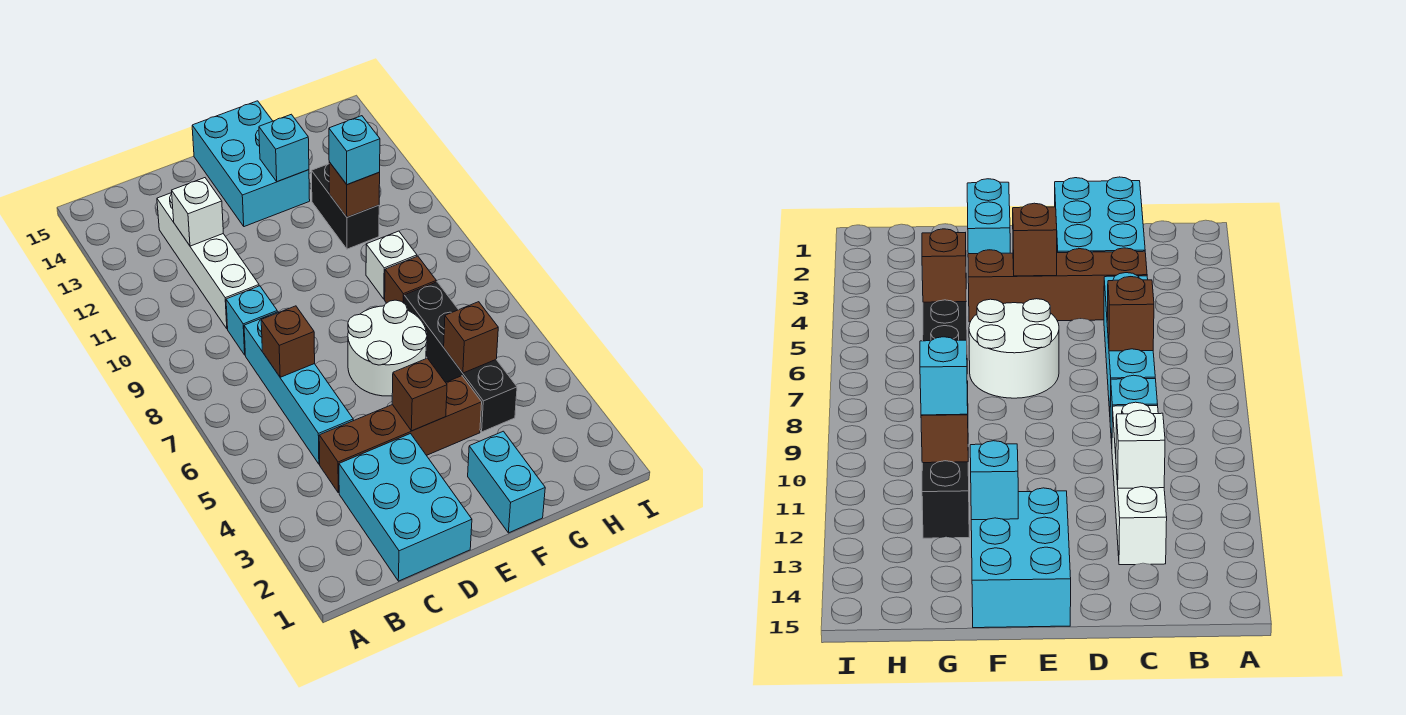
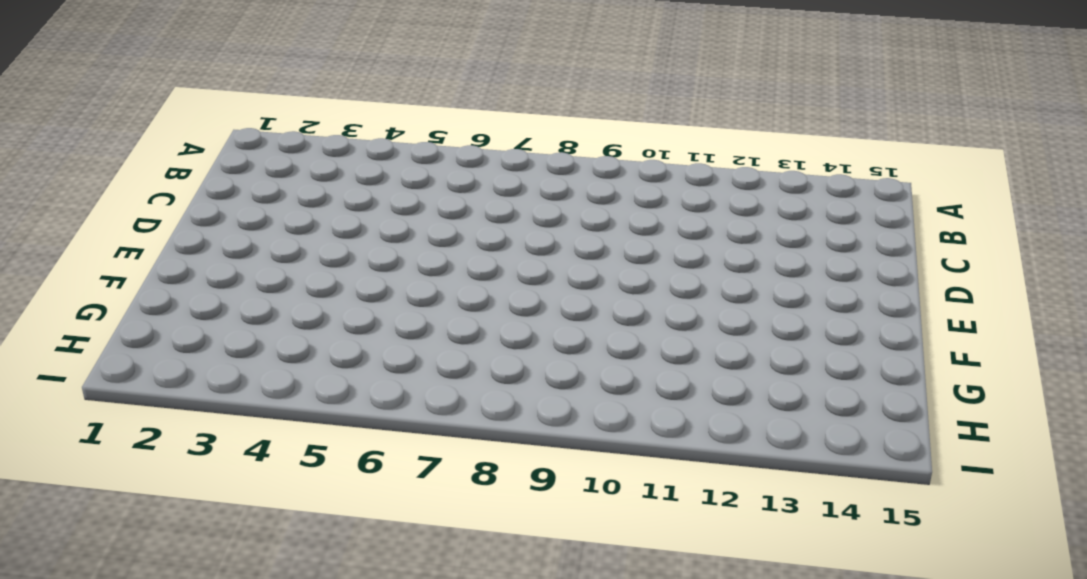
none -> cyan brick C1:D3 level 1
none -> brown brick C4:F4 level 1
none -> cyan brick C5:C8 level 1

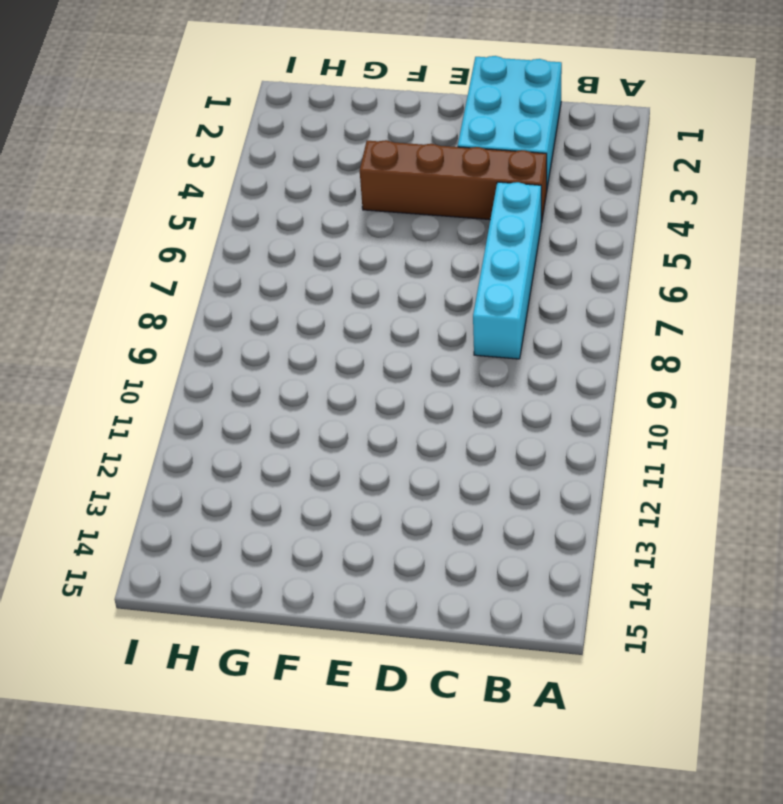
none -> cyan brick C9 level 1
none -> white brick C10:C13 level 1
none -> white round brick E6:F7 level 1

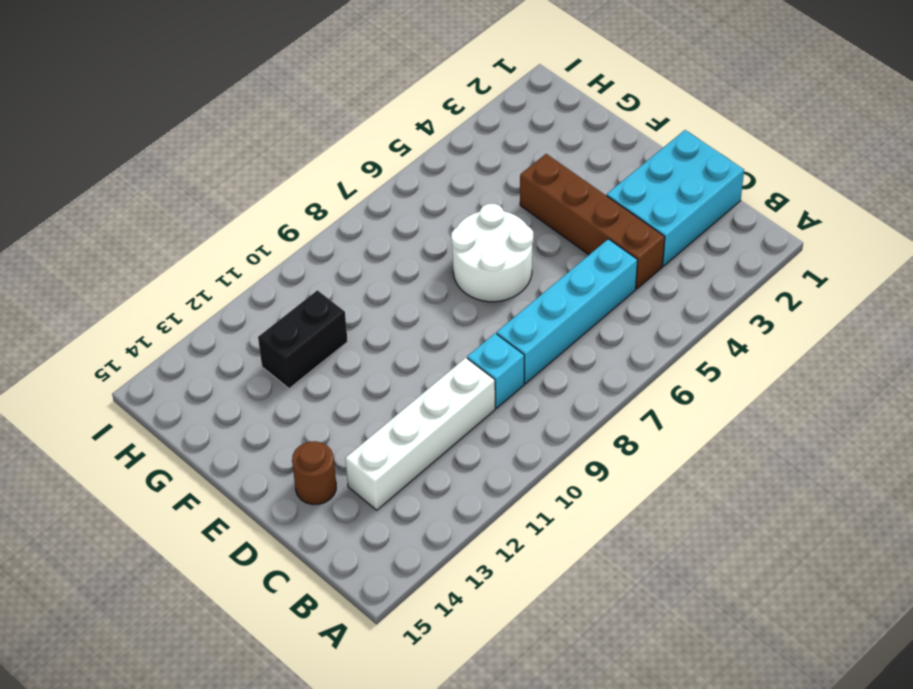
brown round brick D14 level 1 -> none
none -> cyan brick E13:F15 level 1
none -> cyan brick F1:F2 level 1
none -> black brick G4:G7 level 1

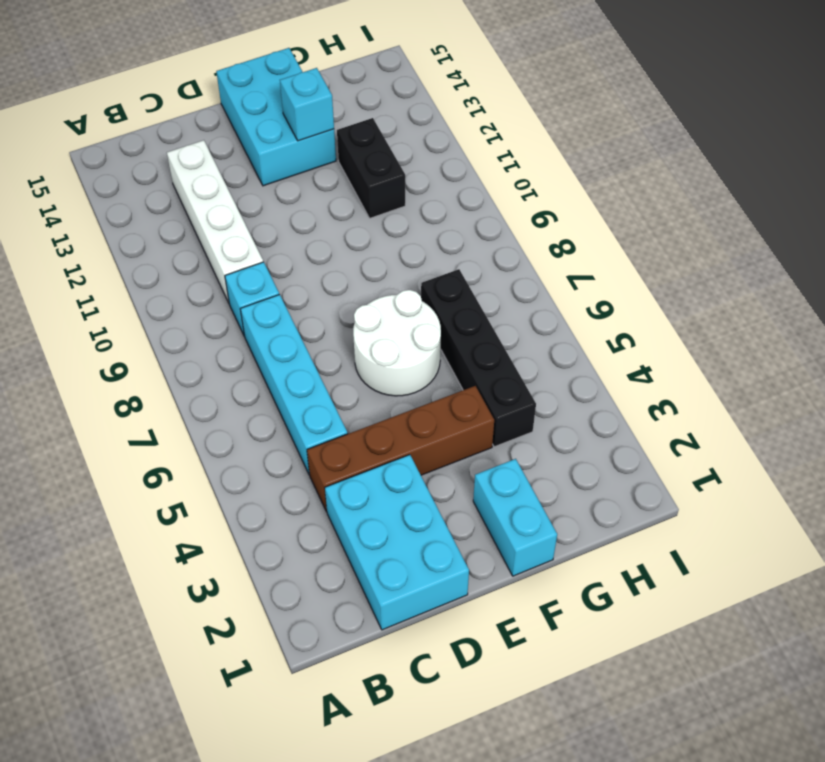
none -> brown brick G8 level 1
none -> white brick G9 level 1
none -> brown brick C7 level 2

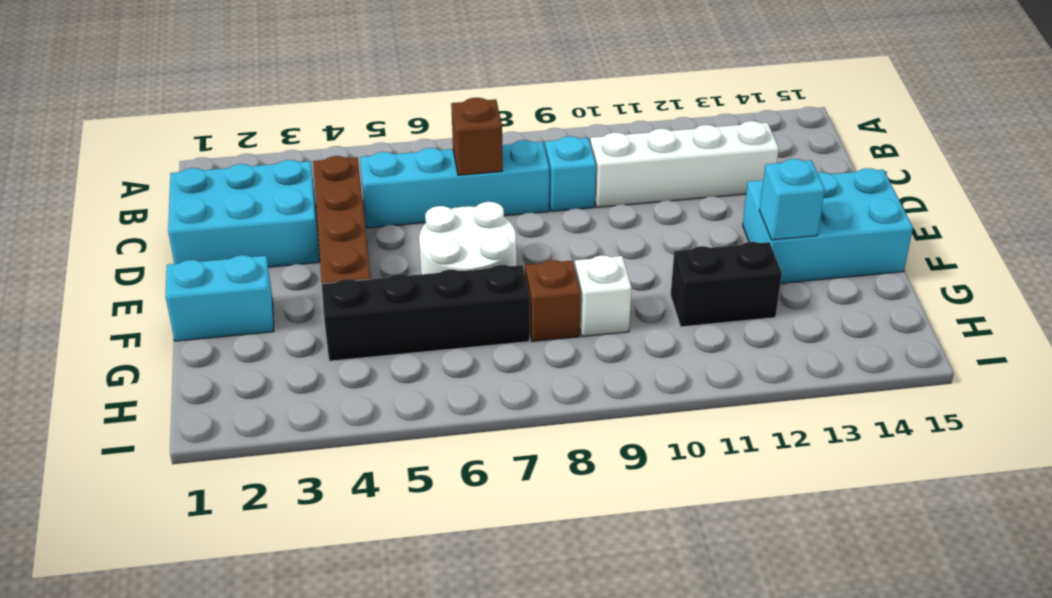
none -> white brick C12 level 2
none -> brown brick E4 level 2
none -> brown brick G5 level 2

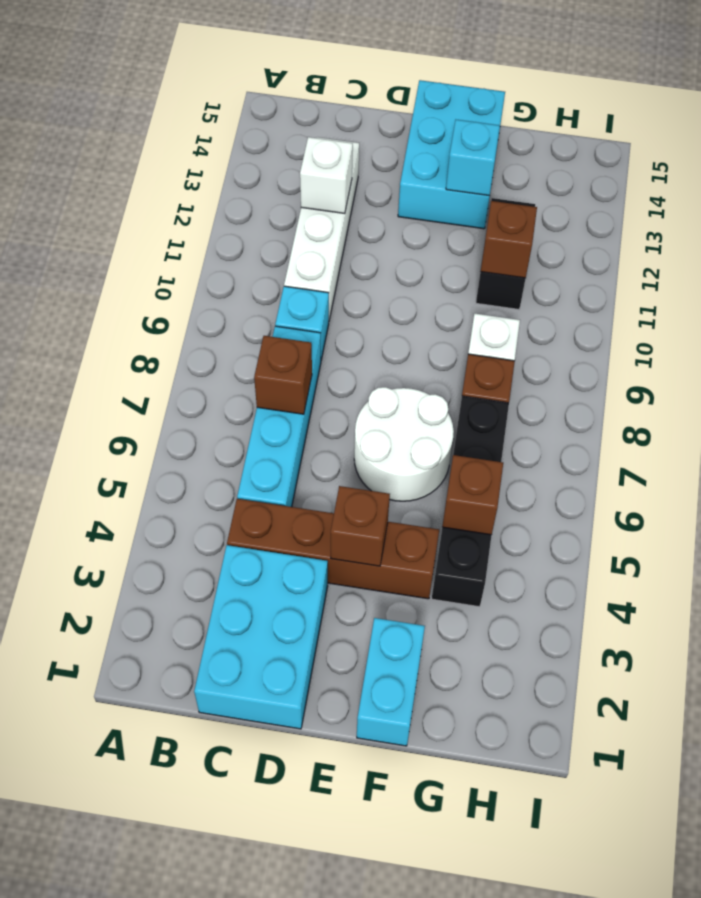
none -> cyan brick G11 level 3

